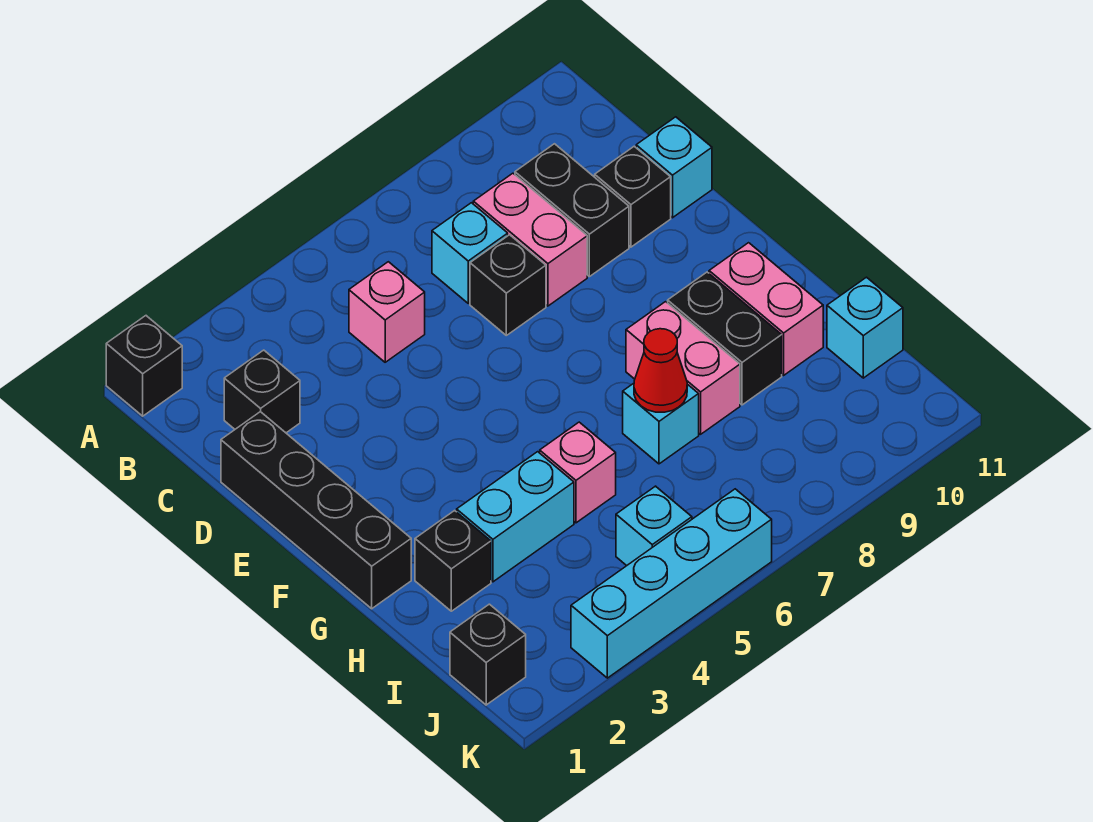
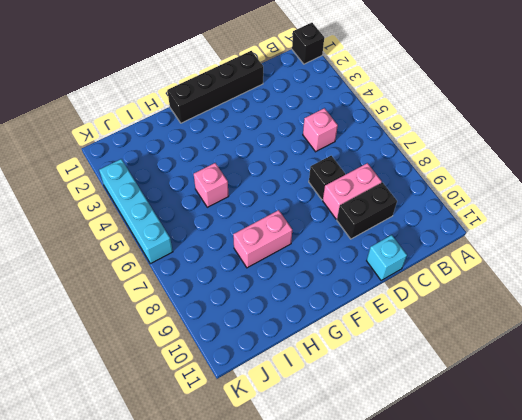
none -> black brick C2 level 1
none -> cyan brick C7 level 1
none -> black brick D10 level 1

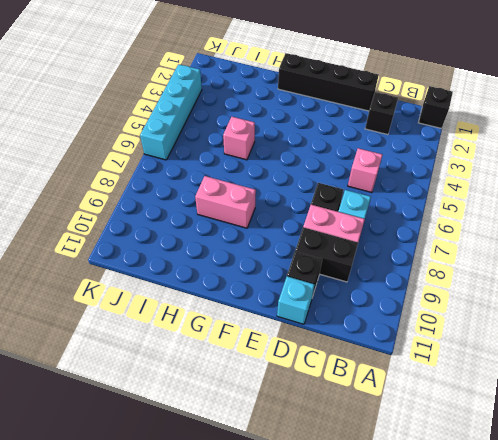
none -> black brick G9:H9 level 1
none -> pink brick G10:H10 level 1
none -> black brick H2 level 1

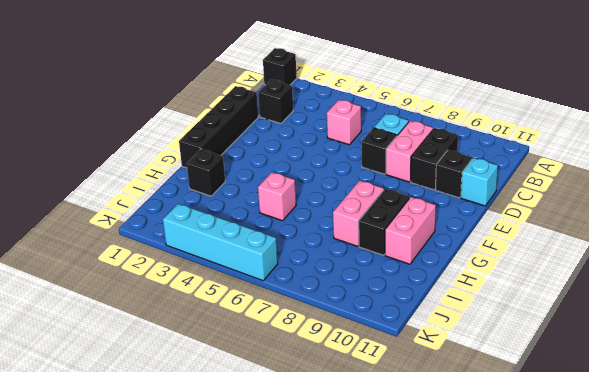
none -> cyan brick H3:H4 level 1
none -> cyan brick H7 level 1
none -> cyan brick I11 level 1

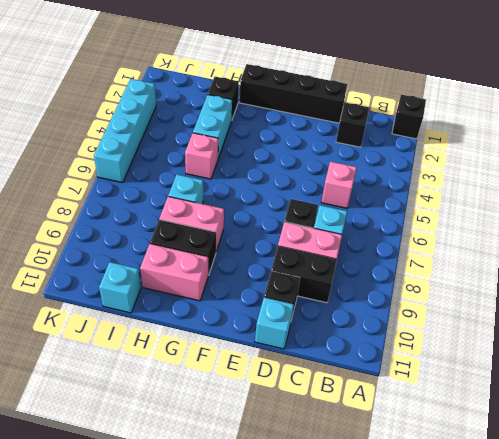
none -> black brick J1 level 1
none -> cyan brick J5 level 1
none -> red cone H7 level 2

